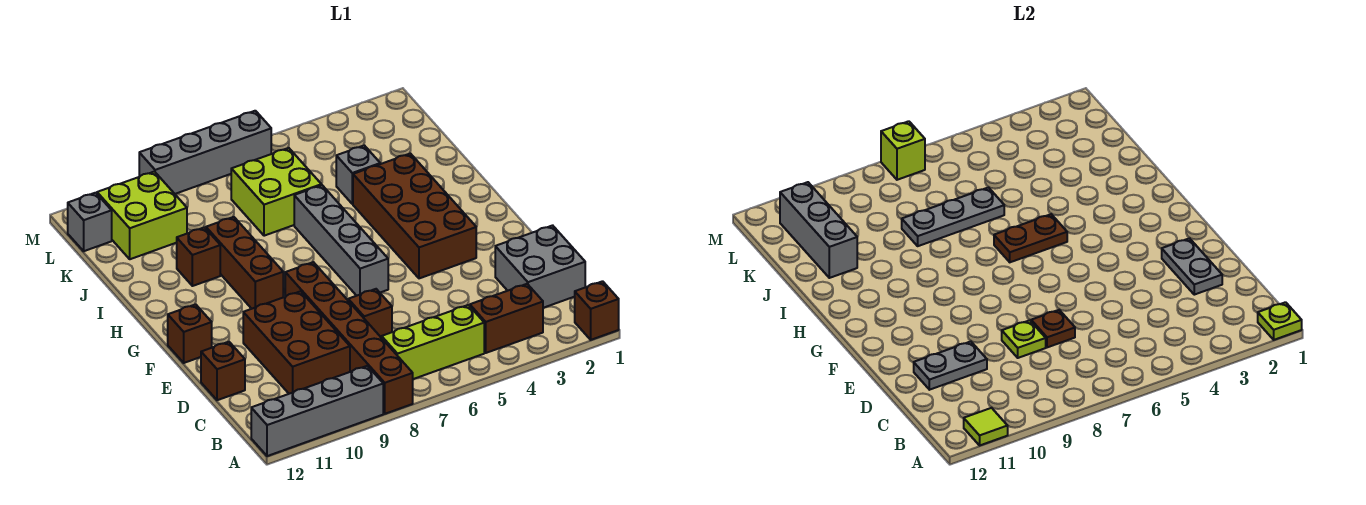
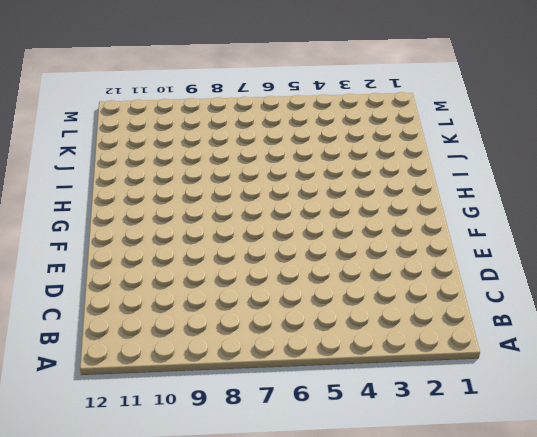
none -> brown brick A1 level 1
none -> brown brick A8:F8 level 1
none -> grey brick A9:A12 level 1

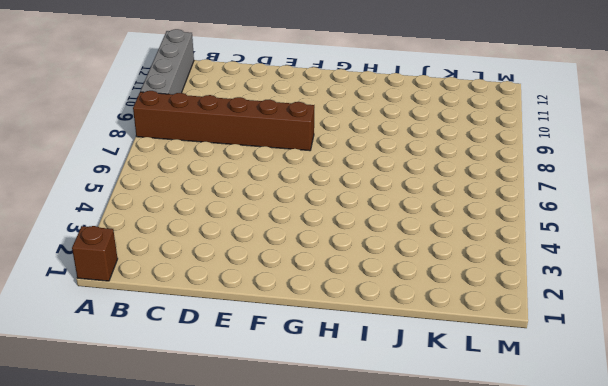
none -> brown brick B3:B4 level 1
none -> lime brick B5:B7 level 1
none -> grey brick C1:D2 level 1

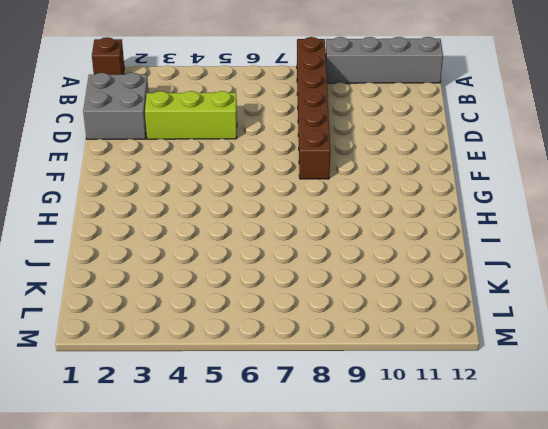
lime brick D3:D5 level 1 -> lime brick B5:B7 level 1
none -> brown brick B3:B4 level 1
none -> brown brick C9:E10 level 1
none -> brown brick D7 level 1

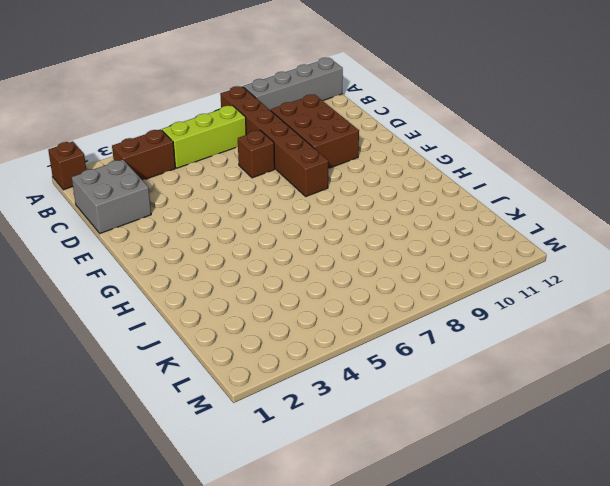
none -> brown brick D12 level 1
none -> brown brick F3:I4 level 1
none -> grey brick F6:I6 level 1

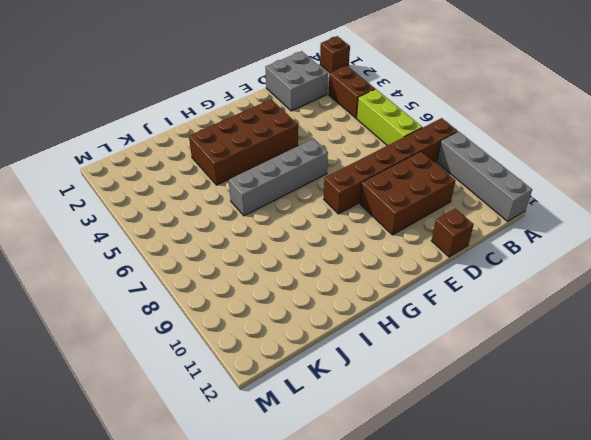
none -> brown brick D7 level 1
none -> brown brick F12 level 1
none -> brown brick G9:I9 level 1

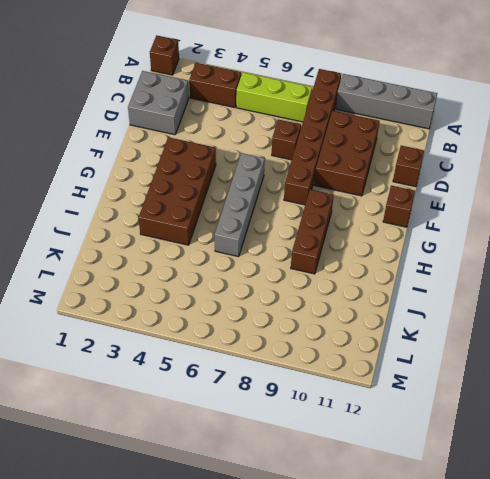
none -> brown brick I10 level 1
none -> grey brick J4 level 1
none -> lime brick J6:K7 level 1

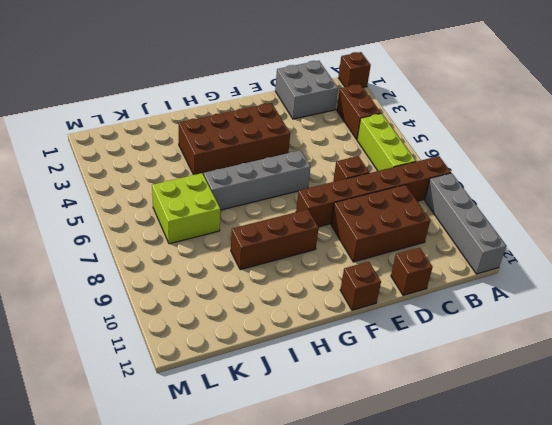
none -> brown brick I10 level 1
none -> grey brick J4 level 1
none -> lime brick K10:L11 level 1

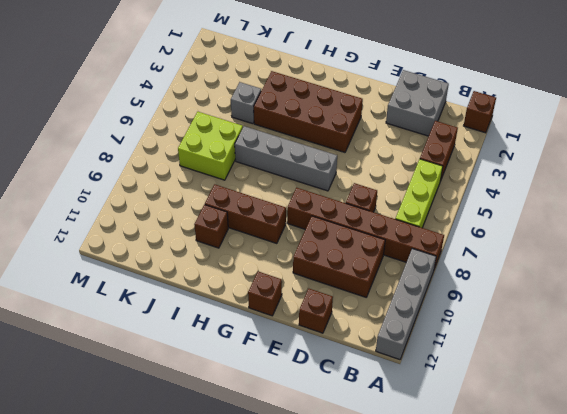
none -> lime brick K10:L11 level 1
none -> grey brick L12 level 1
none -> grey brick M6:M9 level 1

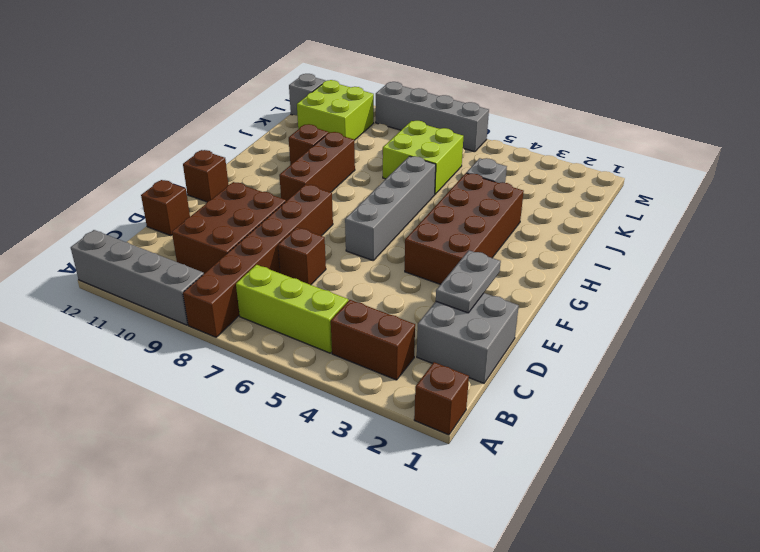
none -> lime plate A1 level 2
none -> lime tile A11 level 2
none -> brown plate D7 level 2

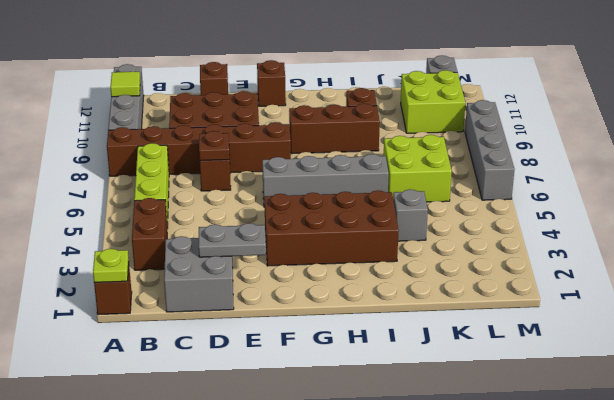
none -> lime plate D8 level 2
none -> grey plate D10:D11 level 2
none -> brown plate H5:H6 level 2

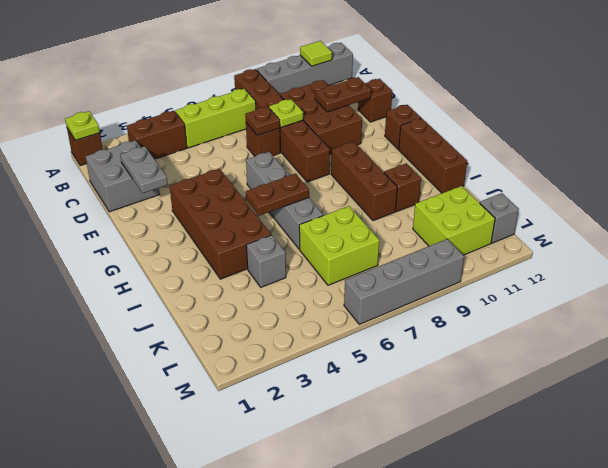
brown plate D10:D11 level 2 -> grey plate D10:D11 level 2
brown brick G12:I12 level 1 -> none
none -> grey plate J6:J8 level 2
none -> grey brick J11:L11 level 2
none -> lime brick M7 level 2

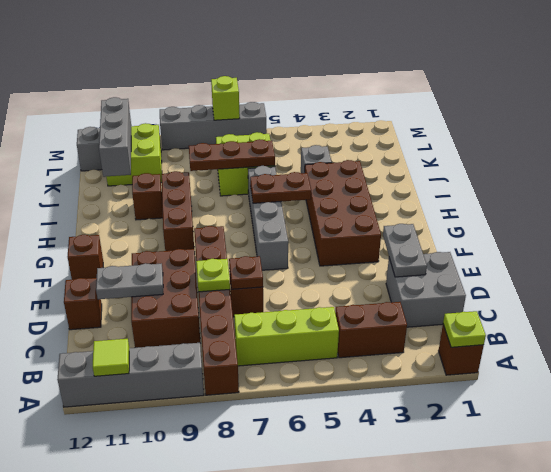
brown plate J6:J8 level 2 -> grey plate J6:J8 level 2

